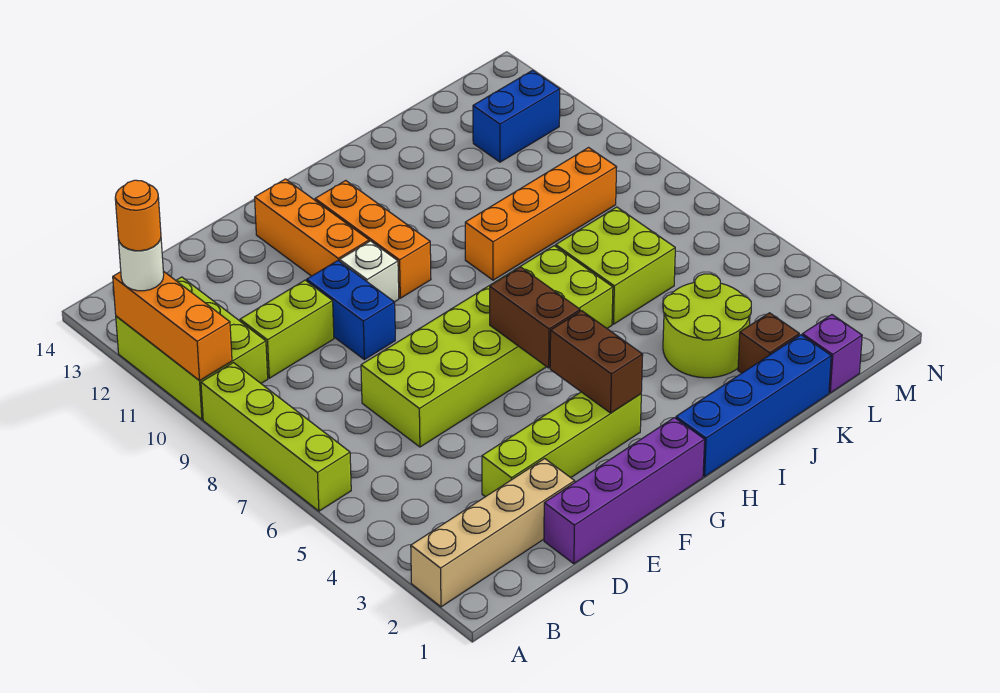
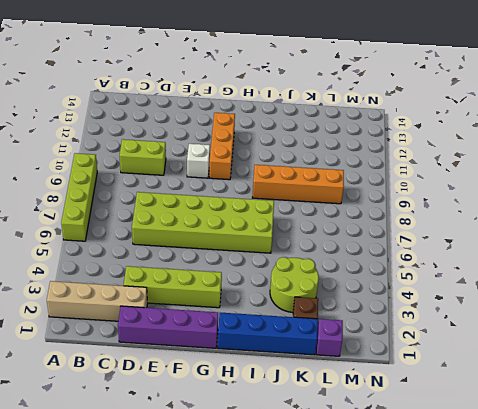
none -> lime brick A10:B12 level 1
none -> blue brick E9:E10 level 1
none -> orange brick F11:F13 level 1

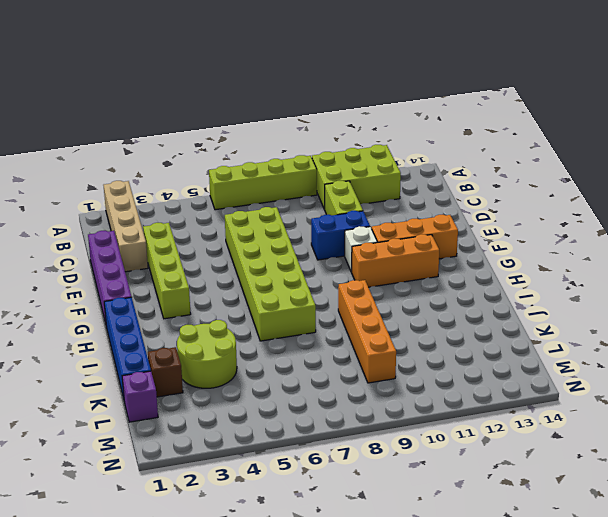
none -> lime brick J6:K7 level 1
none -> blue brick L12:M12 level 1
none -> orange brick A10:A12 level 2

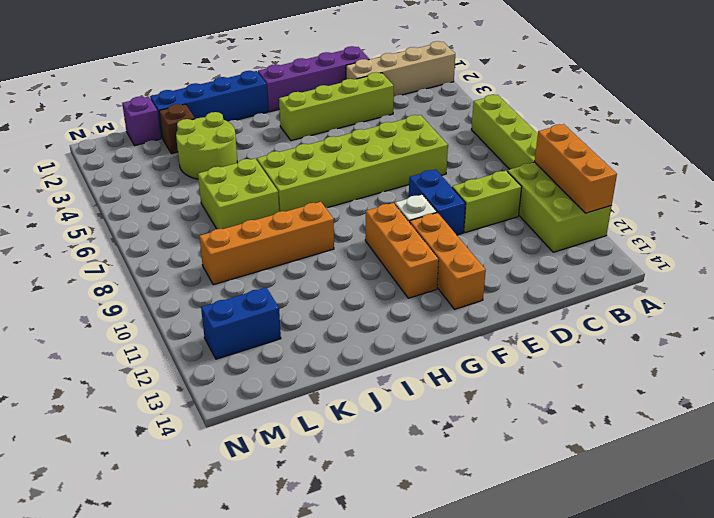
none -> brown brick G3:G4 level 2
none -> brown brick G5:G6 level 2
none -> white round brick A12 level 3

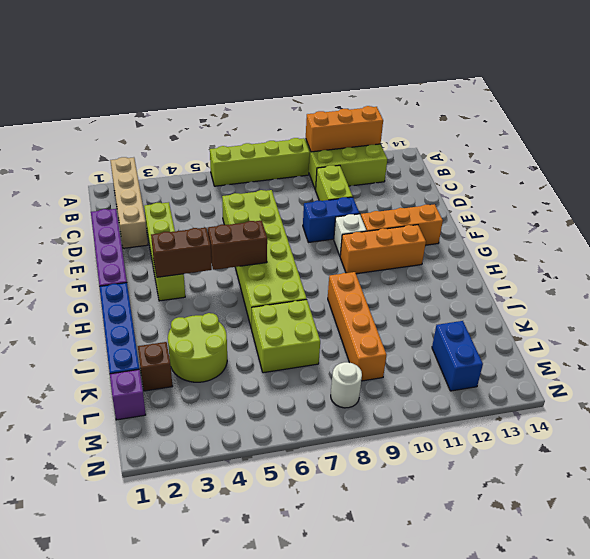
white round brick M8 level 1 -> white round brick A12 level 3
none -> orange round brick A12 level 4

